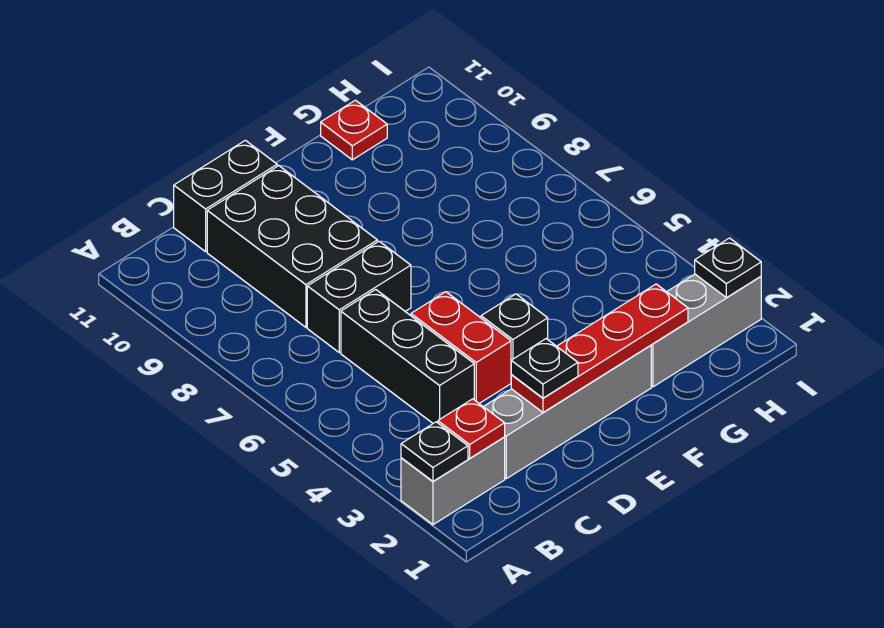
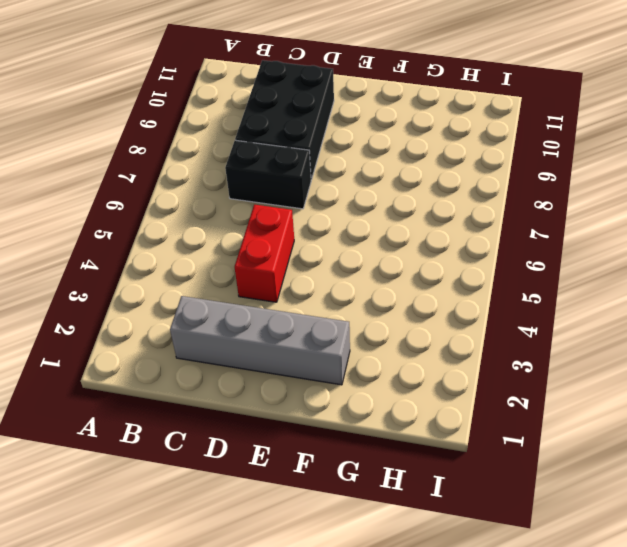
none -> grey brick A2:B2 level 1
none -> black brick C4:C6 level 1
none -> black brick C11:D11 level 1

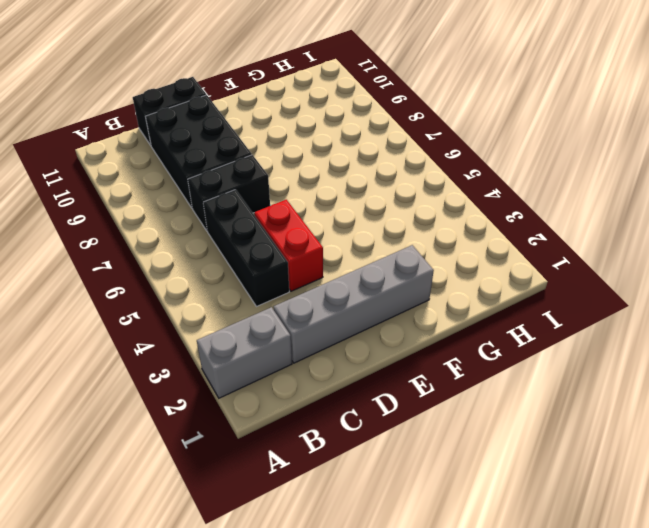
none -> black brick E4 level 1
none -> grey brick G2:I2 level 1
none -> red plate G11 level 1

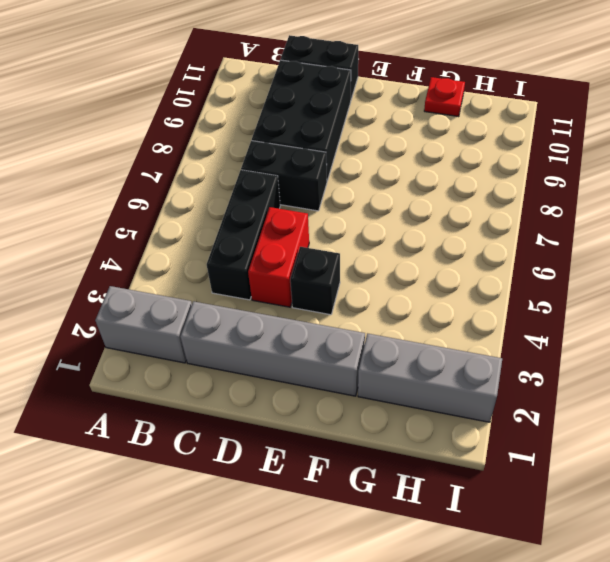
none -> black plate A2 level 2
none -> red plate B2 level 2
none -> red plate D2:G2 level 2

